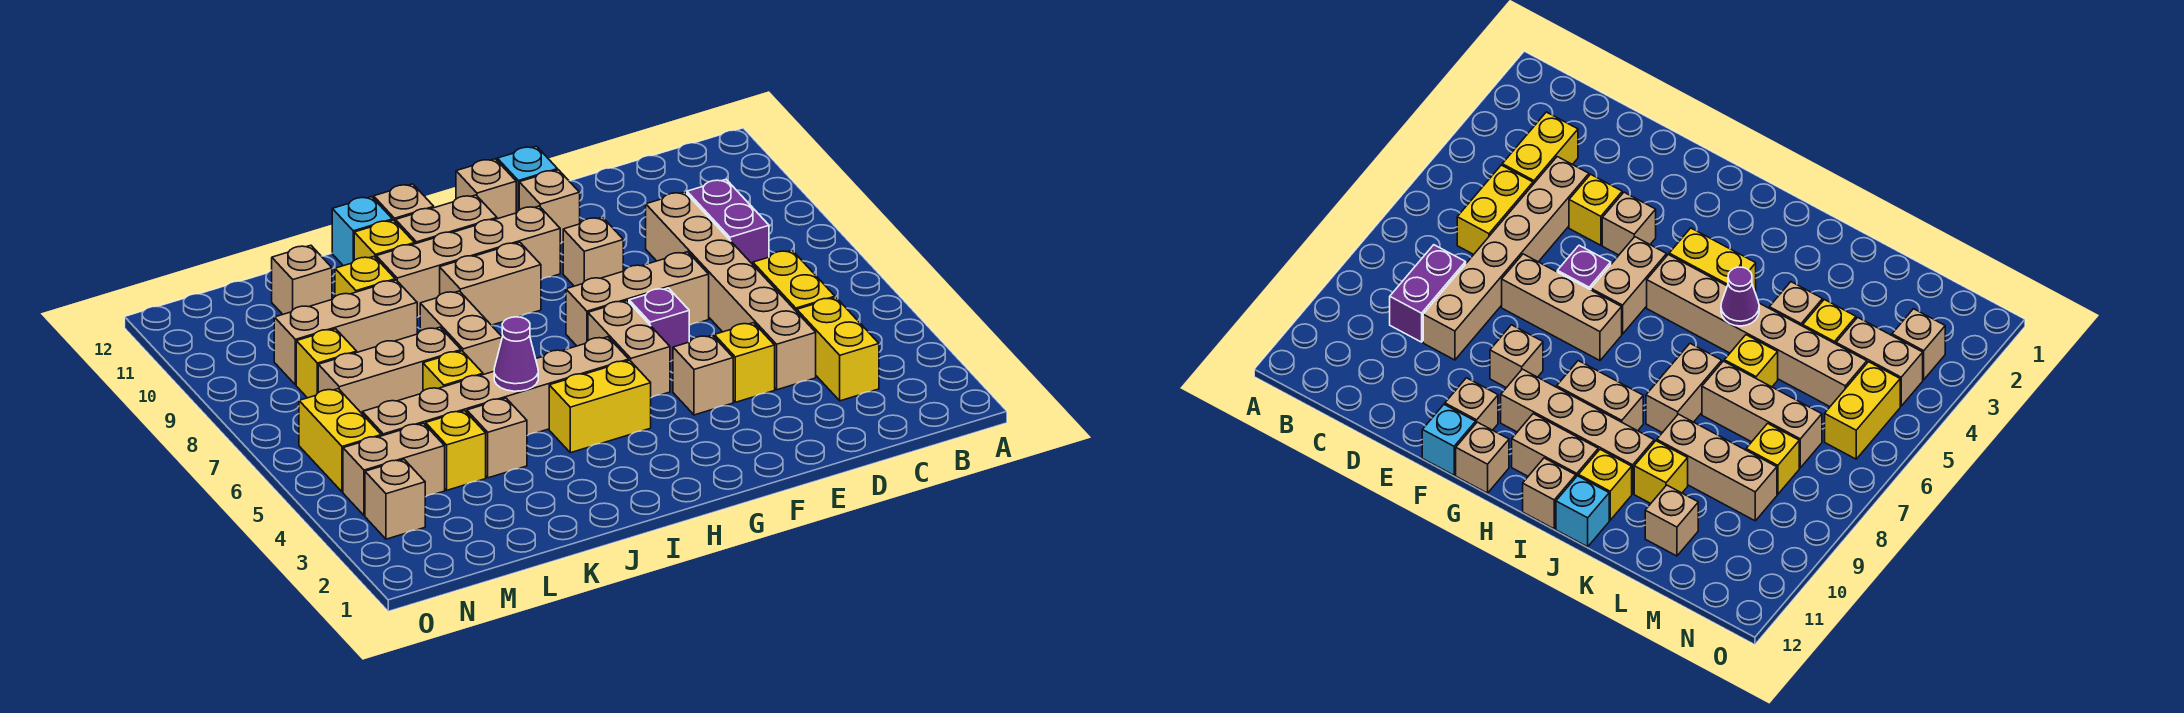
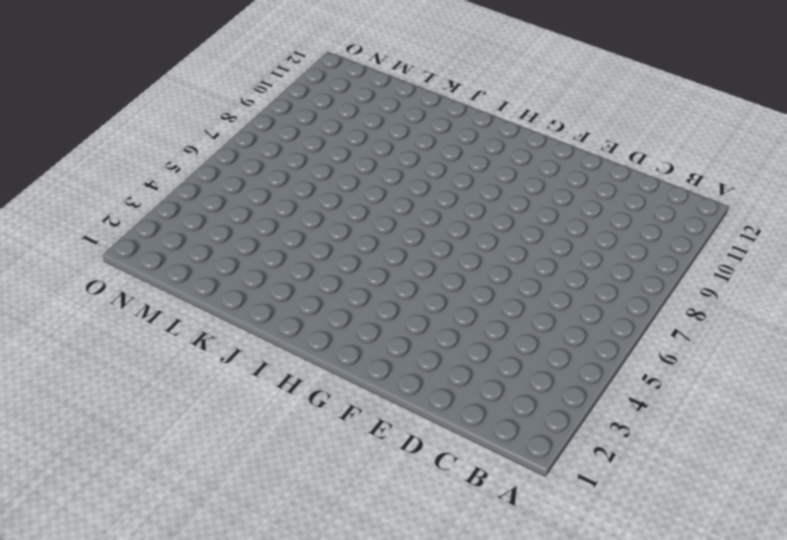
none -> yellow brick C3:C4 level 1
none -> yellow brick C5:C6 level 1
none -> purple brick C8:C9 level 1
none -> tan brick D4:D9 level 1

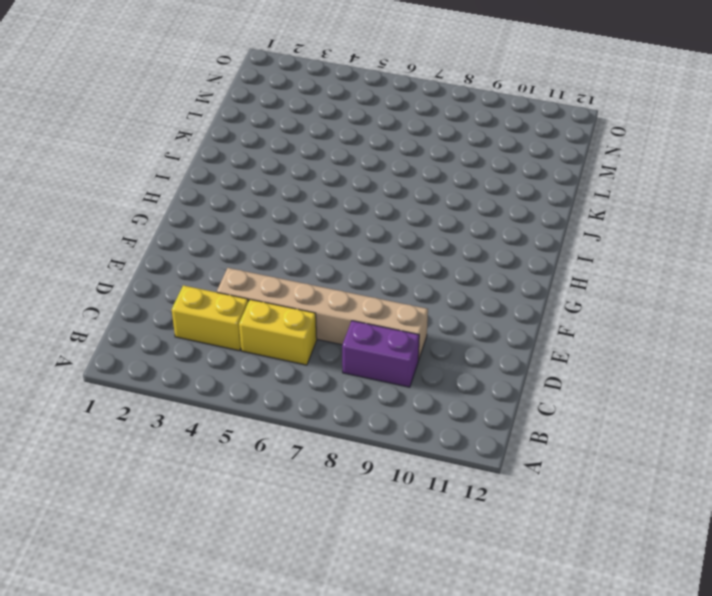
none -> yellow brick E4 level 1
none -> tan brick E7:G7 level 1
none -> tan brick F4 level 1
none -> purple brick F6 level 1

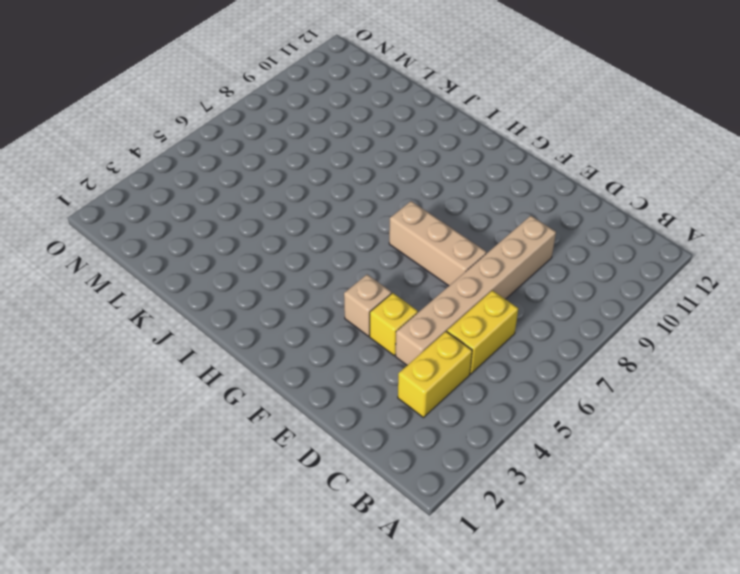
none -> purple brick C8:C9 level 1
none -> purple brick F6 level 1
none -> tan brick F9 level 1
none -> tan brick F11 level 1

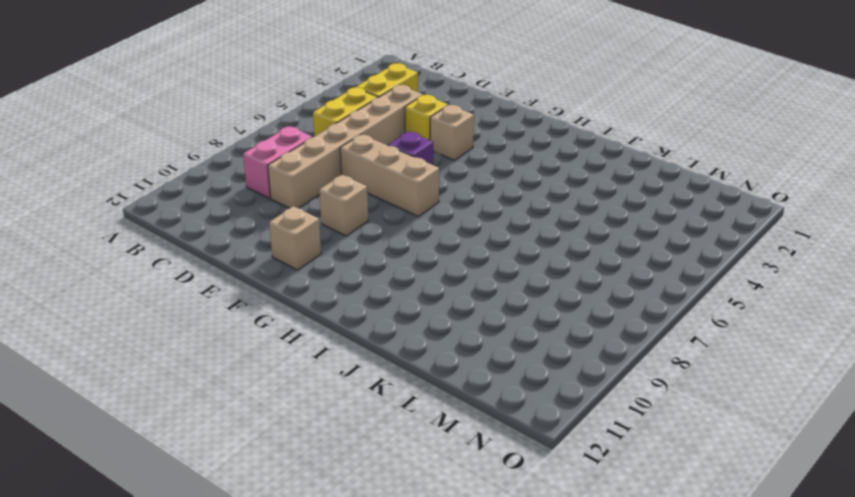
pink brick C8:C9 level 1 -> purple brick C8:C9 level 1
none -> cyan brick F12 level 1
none -> tan brick G5:G6 level 1
none -> tan brick G10:J10 level 1
none -> tan brick G12 level 1

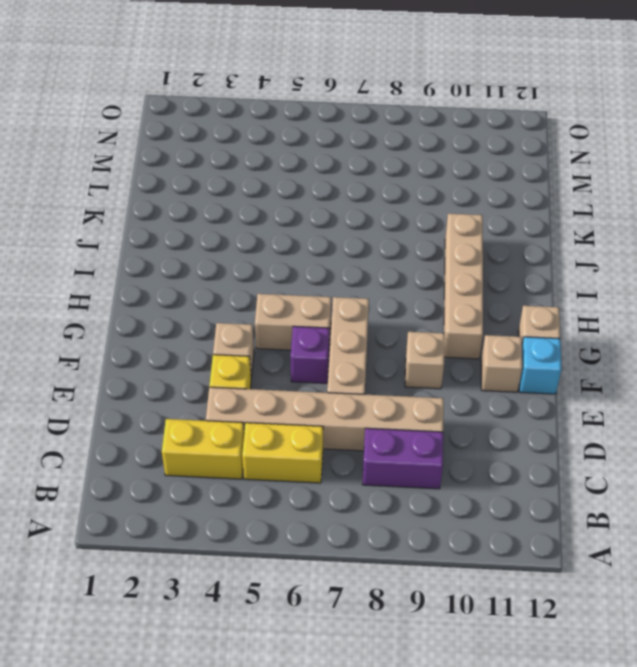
none -> yellow brick H4:I4 level 1
none -> tan brick H5:M5 level 1
none -> tan brick H9:I9 level 1
none -> tan brick H11:I11 level 1

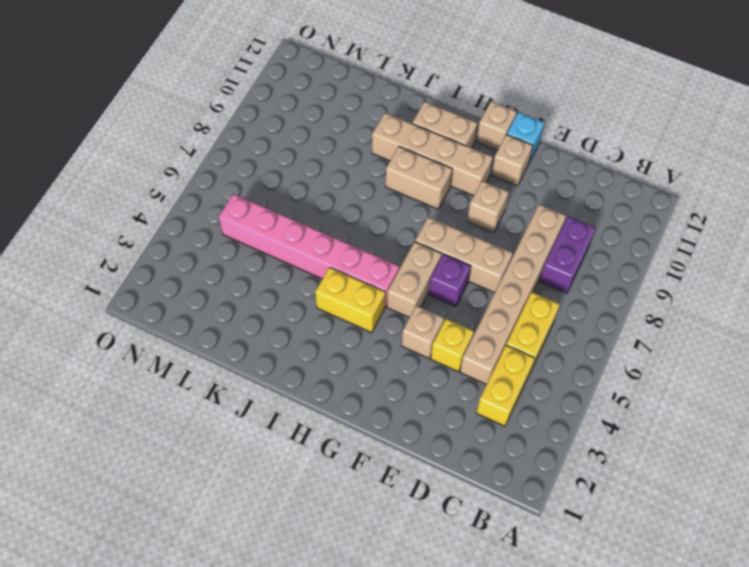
pink brick H5:M5 level 1 -> tan brick H5:M5 level 1
none -> tan brick I12 level 1
none -> tan brick J7:J8 level 1
none -> yellow brick J11 level 1
none -> cyan brick J12 level 1

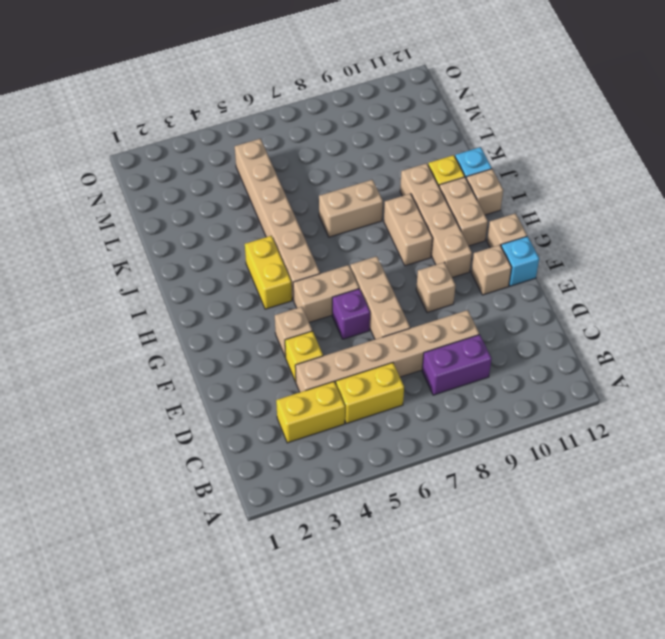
none -> tan brick K4 level 1
none -> yellow brick K6 level 1
none -> tan brick K7:M7 level 1
none -> tan brick K9:M9 level 1

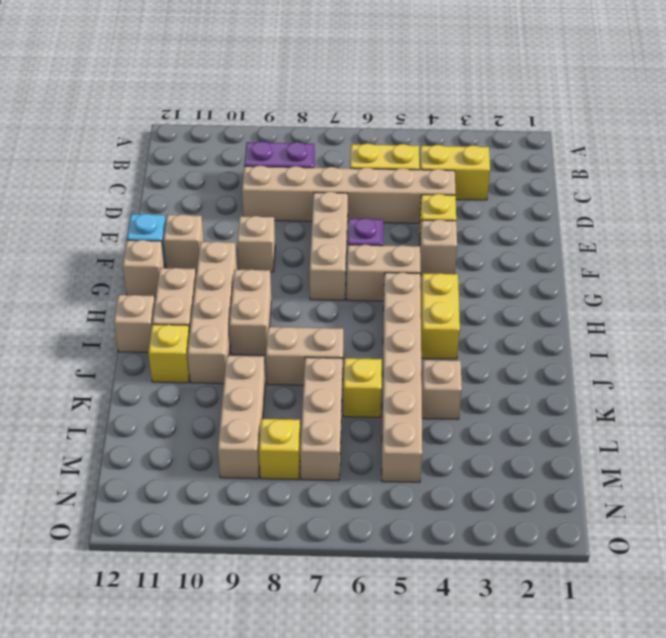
none -> cyan brick J12 level 1
none -> yellow brick K10 level 1
none -> yellow brick L4 level 1
none -> tan brick L11 level 1

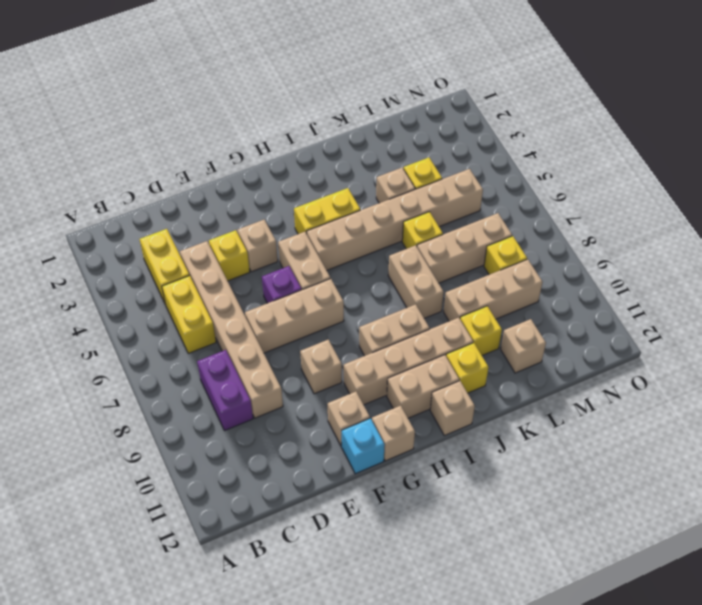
none -> cyan brick J12 level 1
none -> tan brick M4:N4 level 1
none -> tan brick N3 level 1
none -> yellow brick N5:N6 level 1

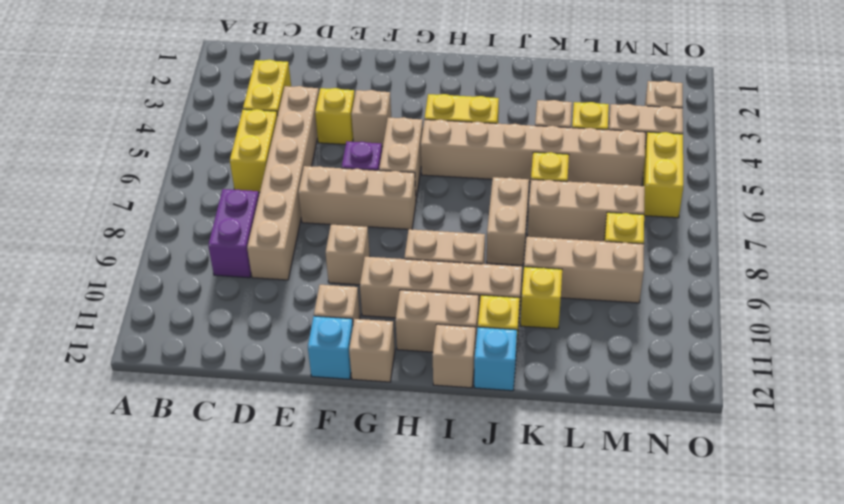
none -> tan brick L11 level 1
none -> purple cone J5 level 2

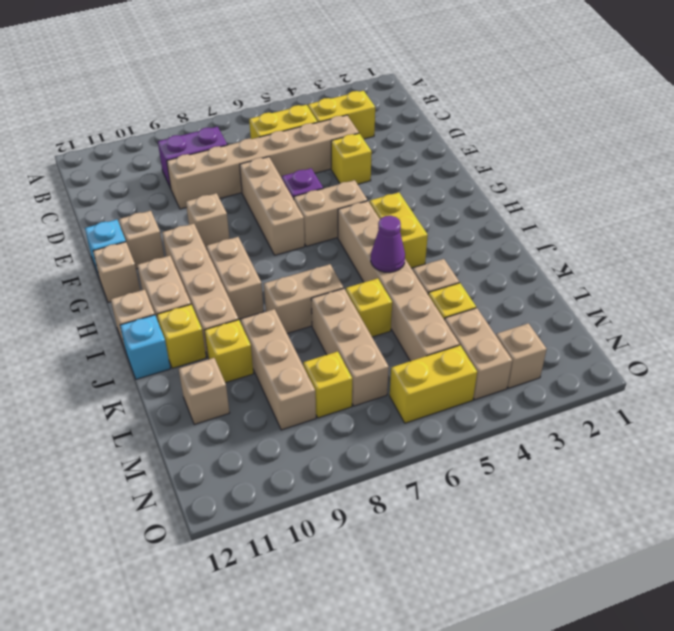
none -> tan brick F4 level 1

